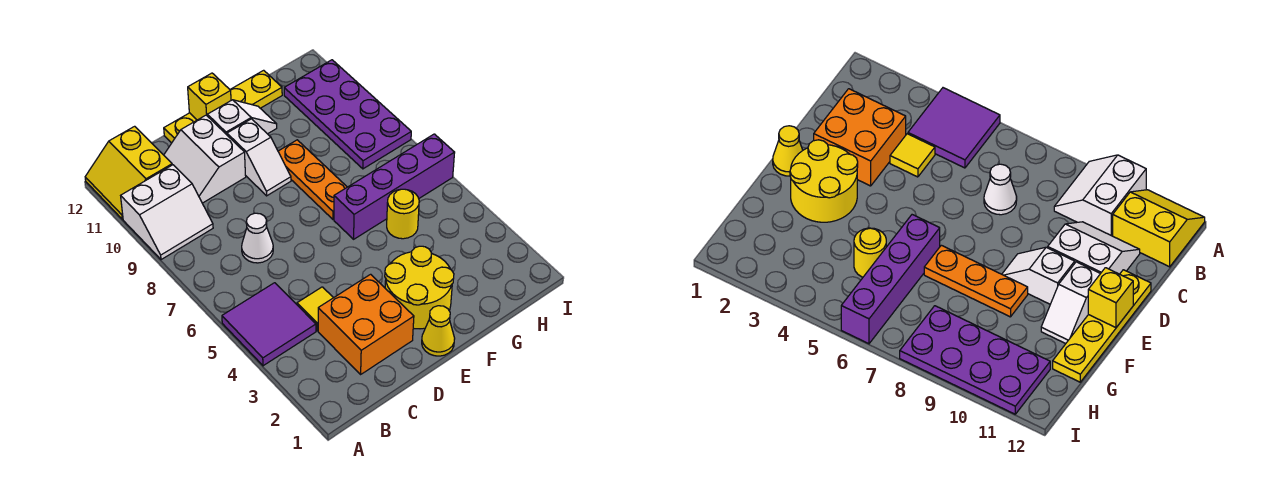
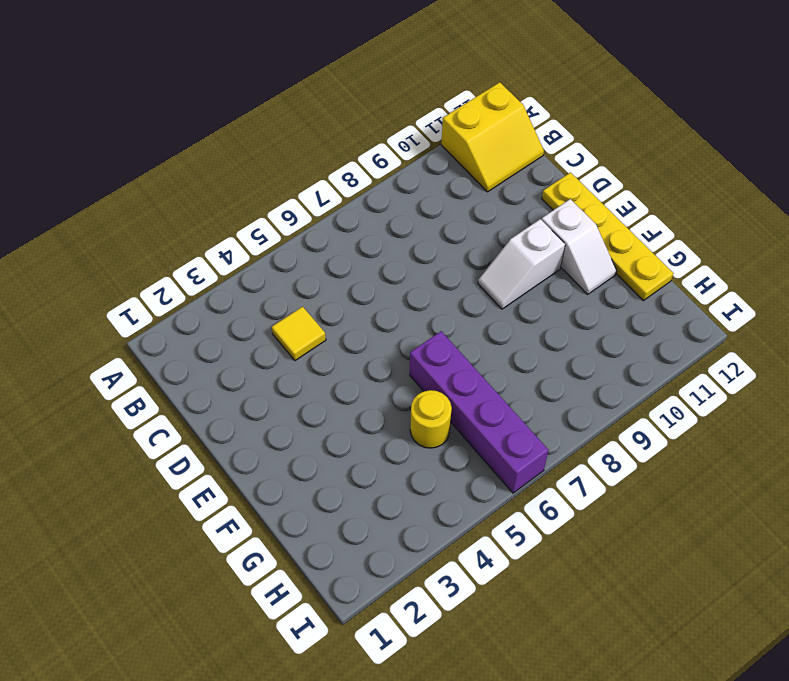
yellow slope A11:B12 level 1 top A -> yellow slope A11:B12 level 1 top B
none -> purple tile A4:B5 level 1
none -> white slope A9:B10 level 1 top 10
none -> orange brick C2:D3 level 1

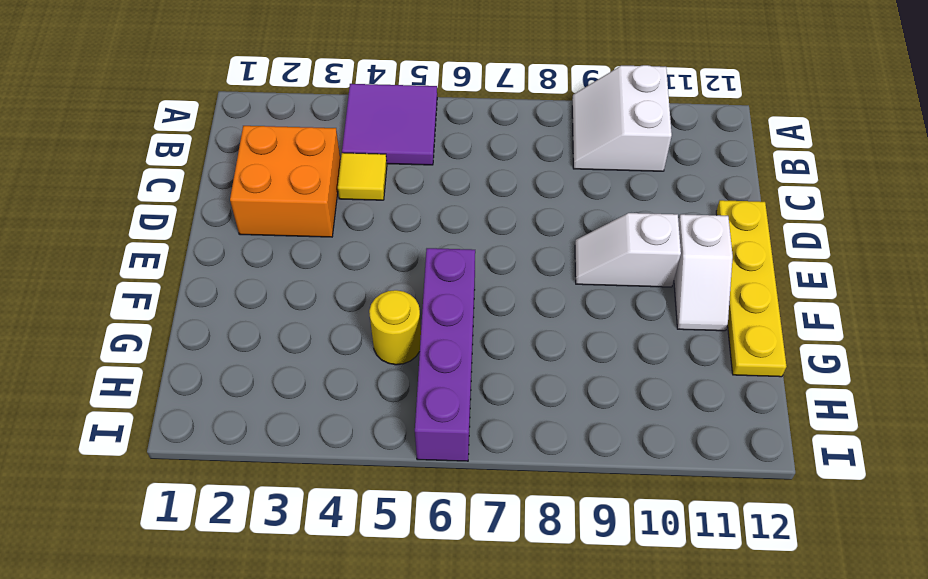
none -> yellow slope A11:B12 level 1 top B
none -> white cone C7 level 1
none -> white slope C10:D11 level 1 top D

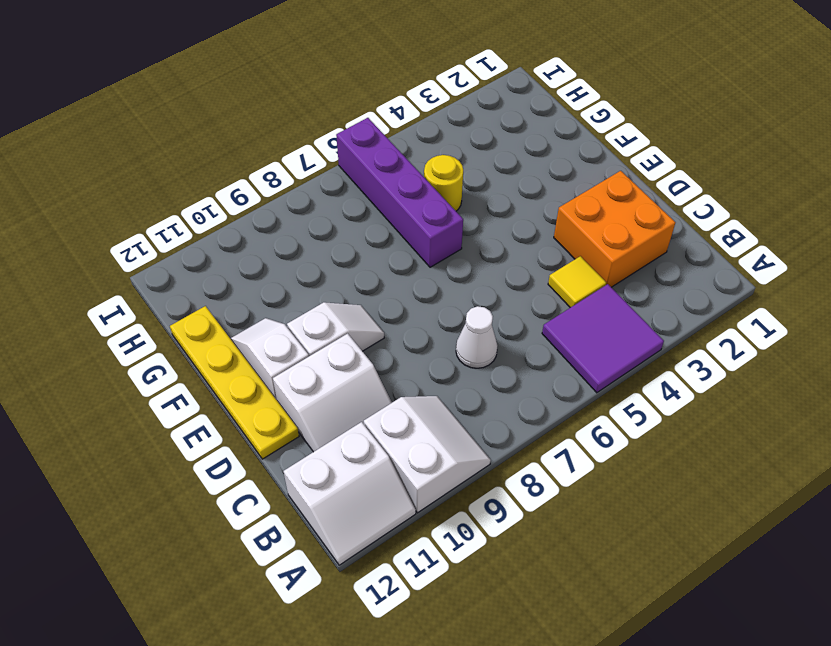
white slope A11:B12 level 1 top B -> yellow slope A11:B12 level 1 top B
none -> yellow cone E1 level 1
none -> yellow round brick E2:F3 level 1
none -> orange plate F7:F9 level 1

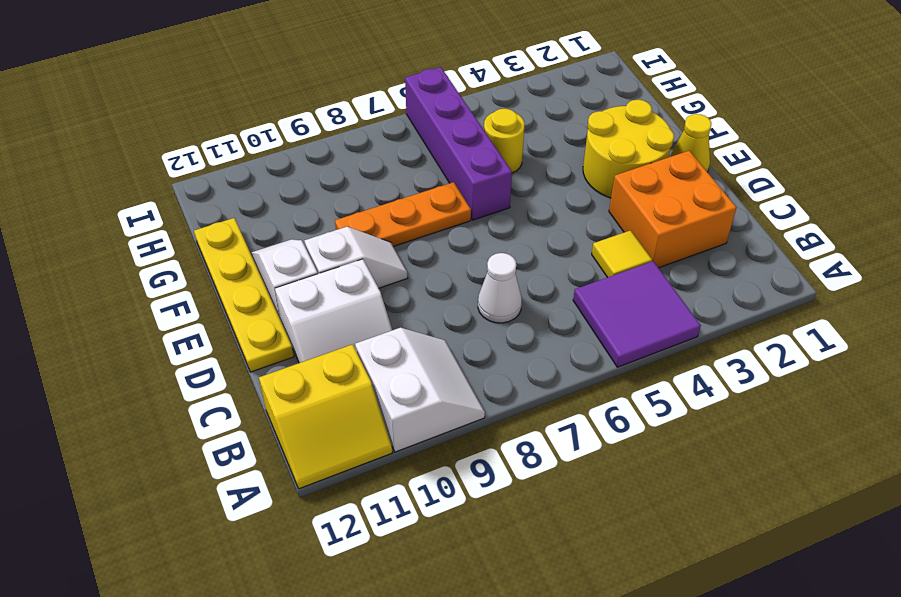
none -> purple plate H8:I11 level 1
none -> yellow brick E12 level 2

